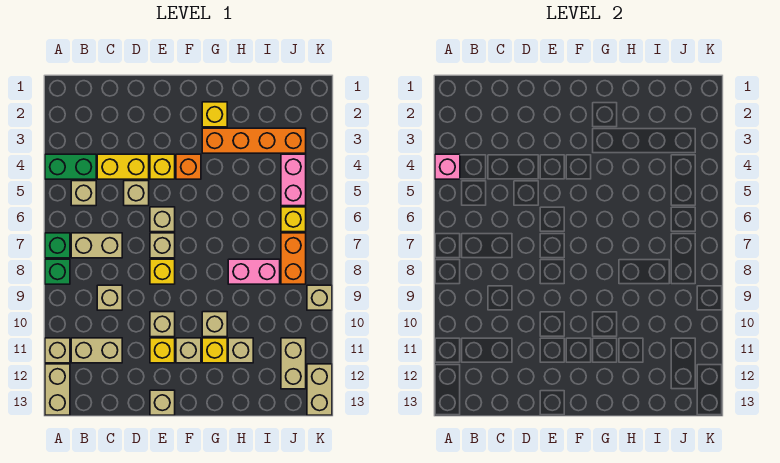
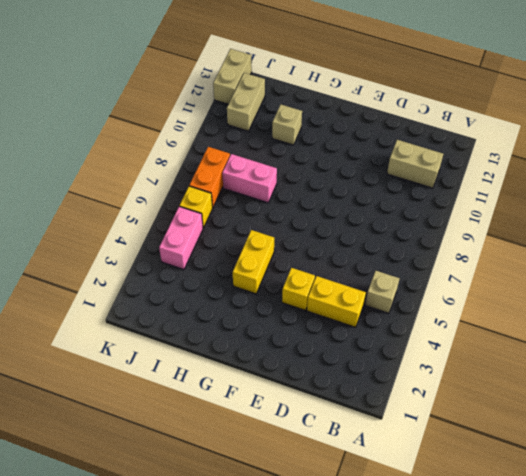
yellow brick G4:G5 level 1 -> none
none -> green brick A4:B4 level 1
none -> green brick A7 level 1
none -> green brick A8 level 1
none -> tan brick A11 level 1

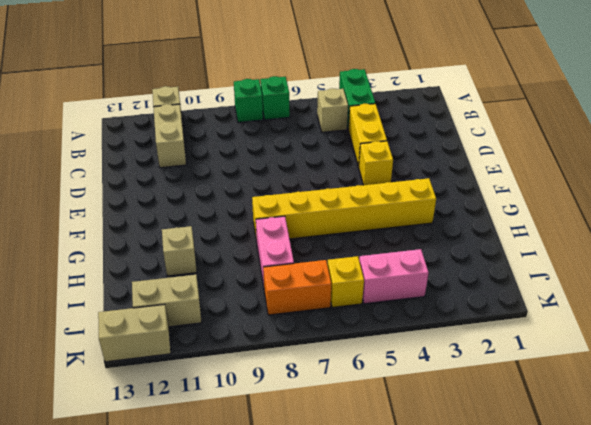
yellow brick G3:G8 level 1 -> orange brick G3:J3 level 1
none -> tan brick A12:A13 level 1
none -> tan brick B7:C7 level 1
none -> tan brick C9 level 1
none -> tan brick D5 level 1

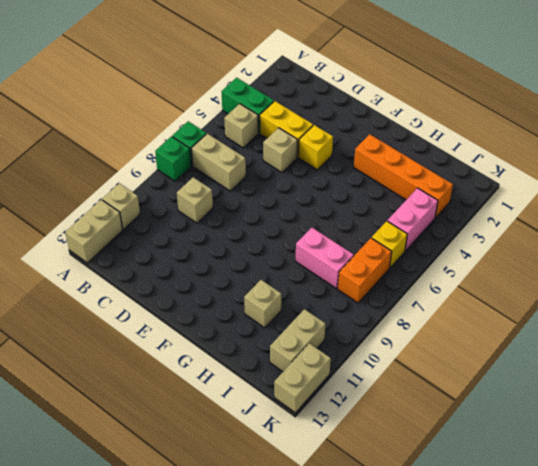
none -> tan brick B11:C11 level 1
none -> tan brick E6 level 1
none -> tan brick E7 level 1
none -> yellow brick E8 level 1

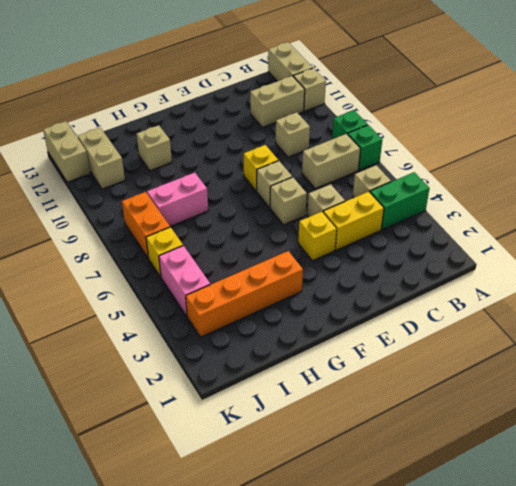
none -> tan brick E10 level 1
none -> yellow brick E11 level 1
none -> tan brick E13 level 1
none -> orange brick F4 level 1

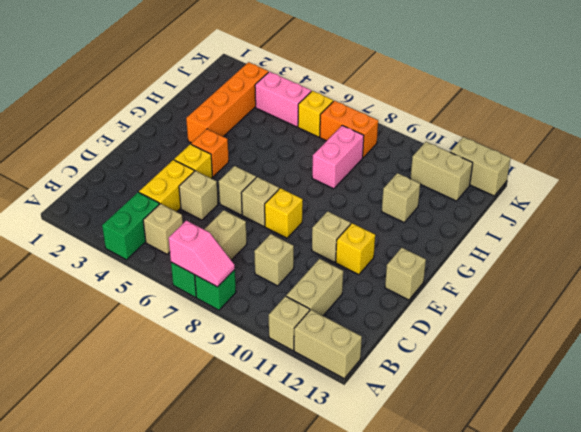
pink slope A7:A8 level 2 top 7 -> none
none -> tan brick F11 level 1
none -> yellow brick G2 level 1
none -> tan brick G10 level 1
none -> yellow brick G11 level 1

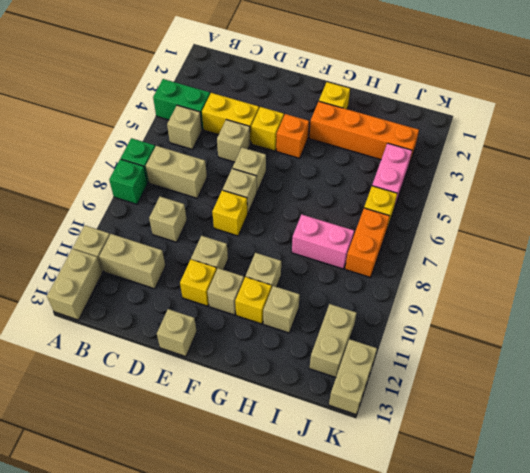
none -> tan brick K9 level 1
none -> pink brick A4 level 2

